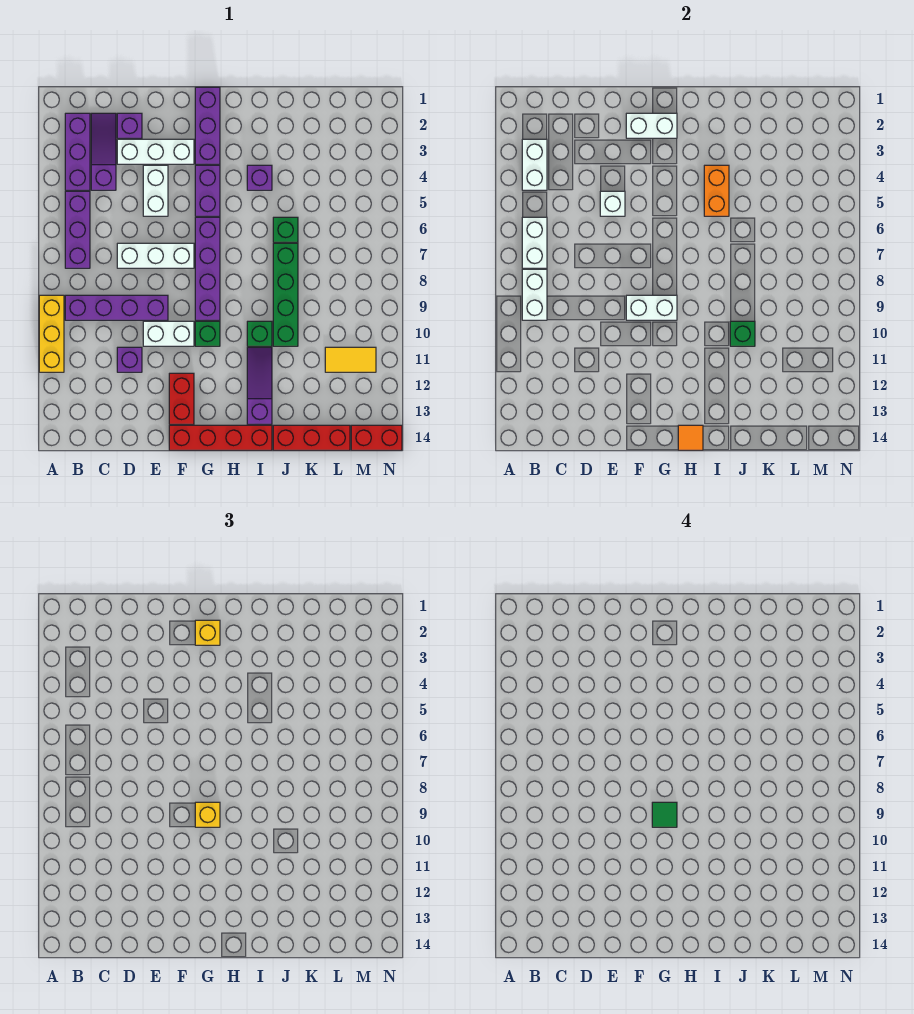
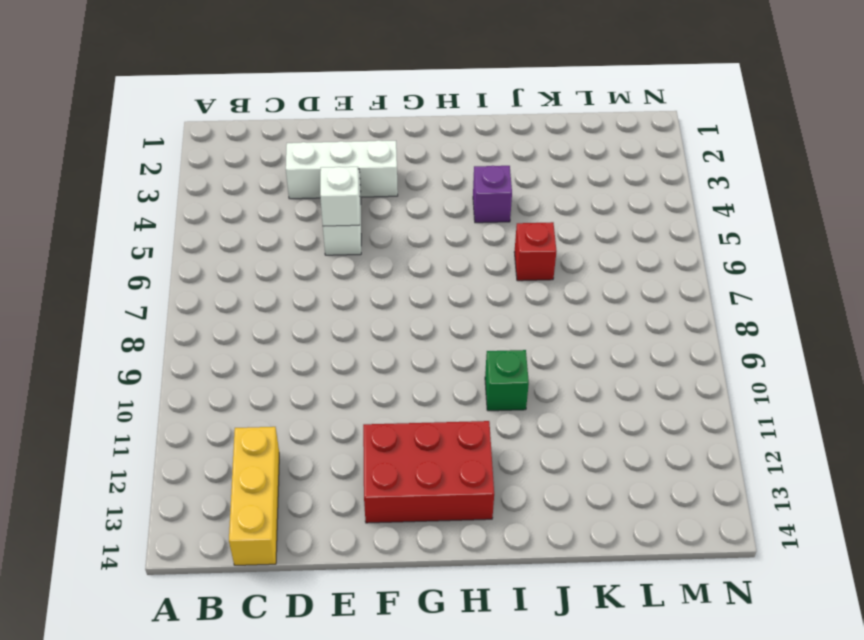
yellow brick C12:C14 level 1 -> yellow brick A9:A11 level 1
red brick F12:H13 level 1 -> red brick F12:F13 level 1
red brick J6 level 1 -> green brick J6 level 1
none -> purple brick B2:B4 level 1
none -> purple brick B5:B7 level 1
none -> purple brick B9:E9 level 1
none -> purple slope C2:C4 level 1 top 4

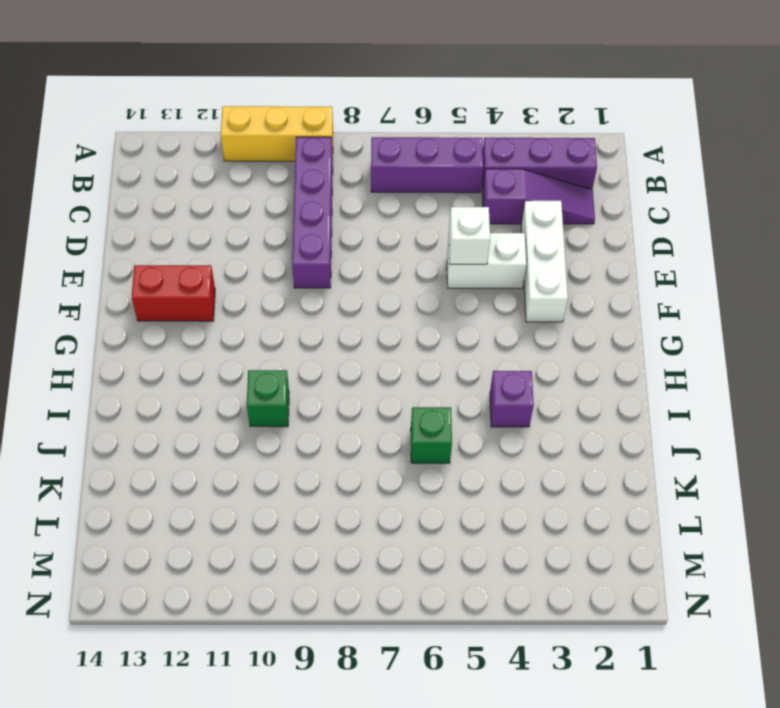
none -> purple brick D2 level 1
none -> white brick D7:F7 level 1
none -> purple brick D11 level 1
none -> white brick E10:F10 level 1

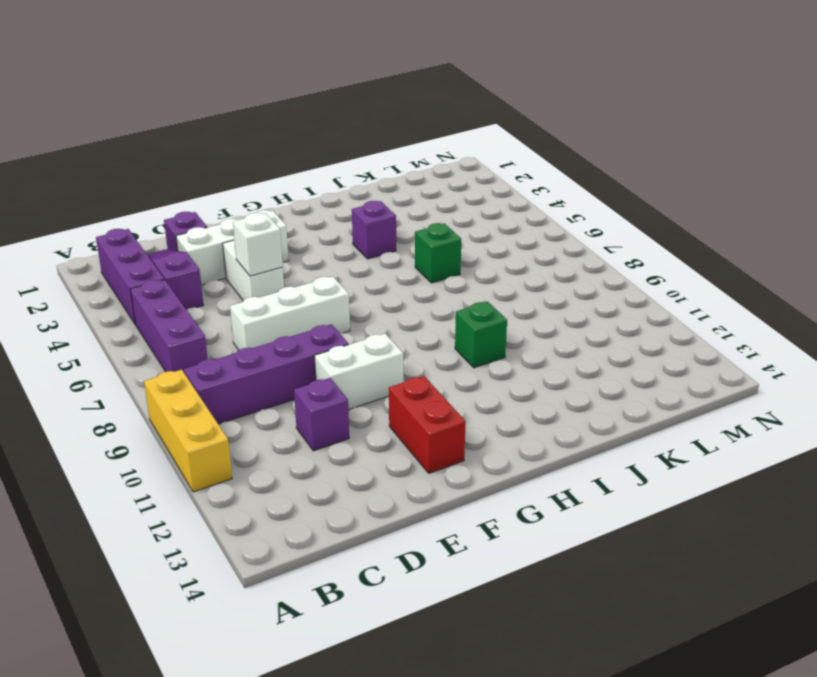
none -> red brick F14:I14 level 1
none -> purple brick G1:G3 level 1
none -> purple brick G4:G5 level 1
none -> purple brick G6:G9 level 1

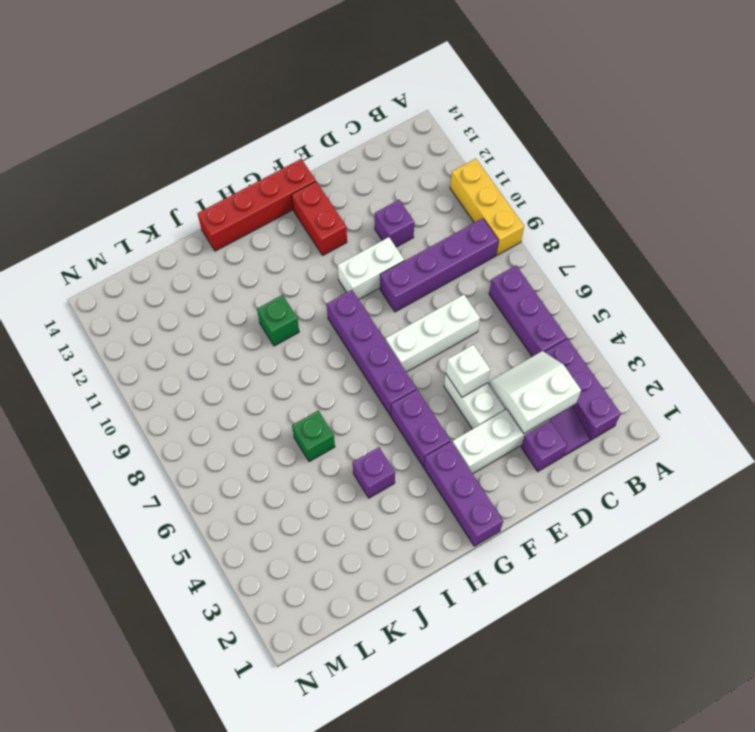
white slope C3:D4 level 2 top 3 -> none
none -> green brick G10 level 1
none -> purple slope I11:I13 level 1 top 13
none -> green brick J7:J10 level 1
none -> red brick J14:L14 level 1

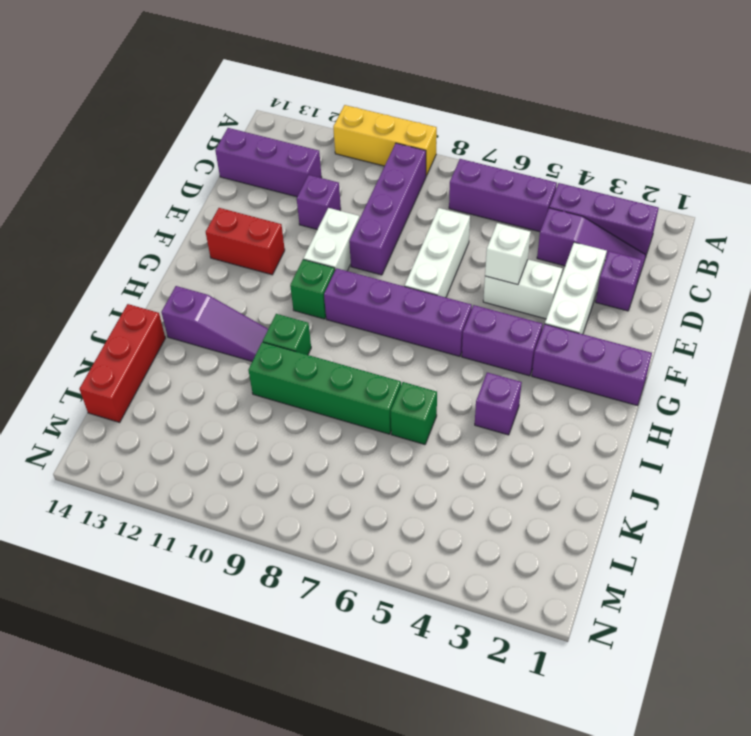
purple brick C12:C14 level 1 -> none
none -> red brick F14:I14 level 1
none -> yellow tile L11:M11 level 1
none -> red brick M14:N14 level 1
none -> white brick B3:B4 level 2

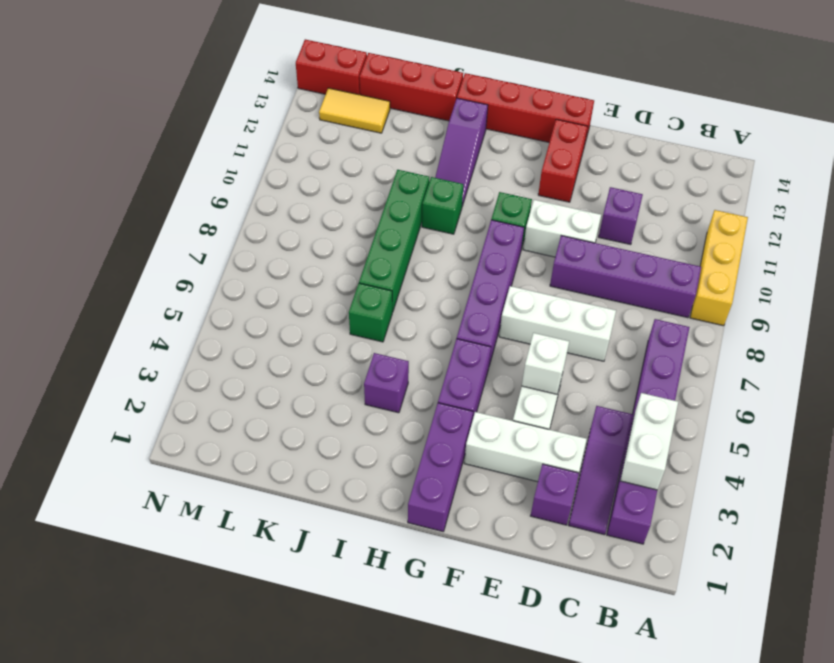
yellow tile L13:M13 level 1 -> yellow tile L11:M11 level 1
none -> white brick B6:B7 level 2
none -> white brick B8:B9 level 2
none -> white brick F2:G2 level 2
none -> white brick F9:G9 level 2

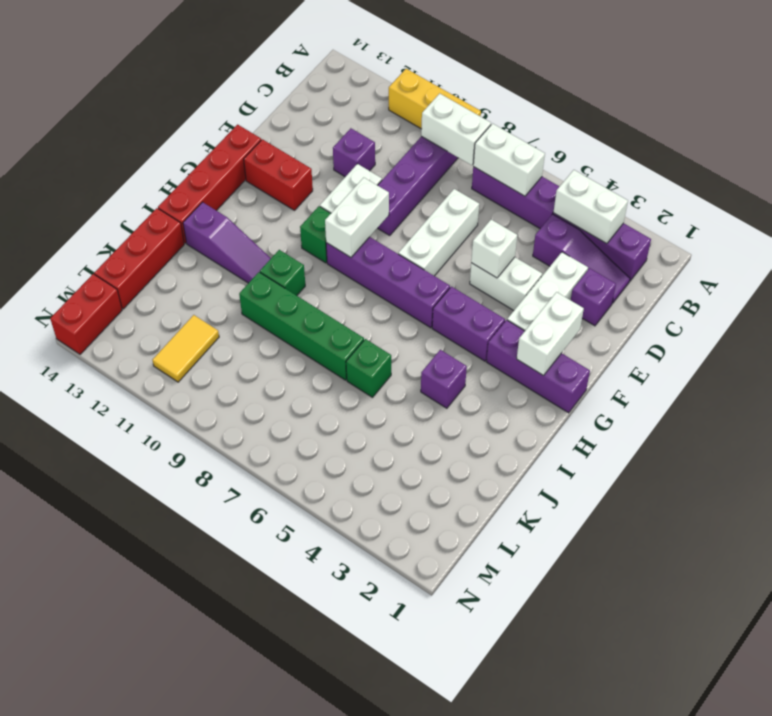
none -> orange tile H14 level 2
none -> orange brick I4:I5 level 2
none -> green brick J10 level 2
none -> yellow brick G2 level 3

